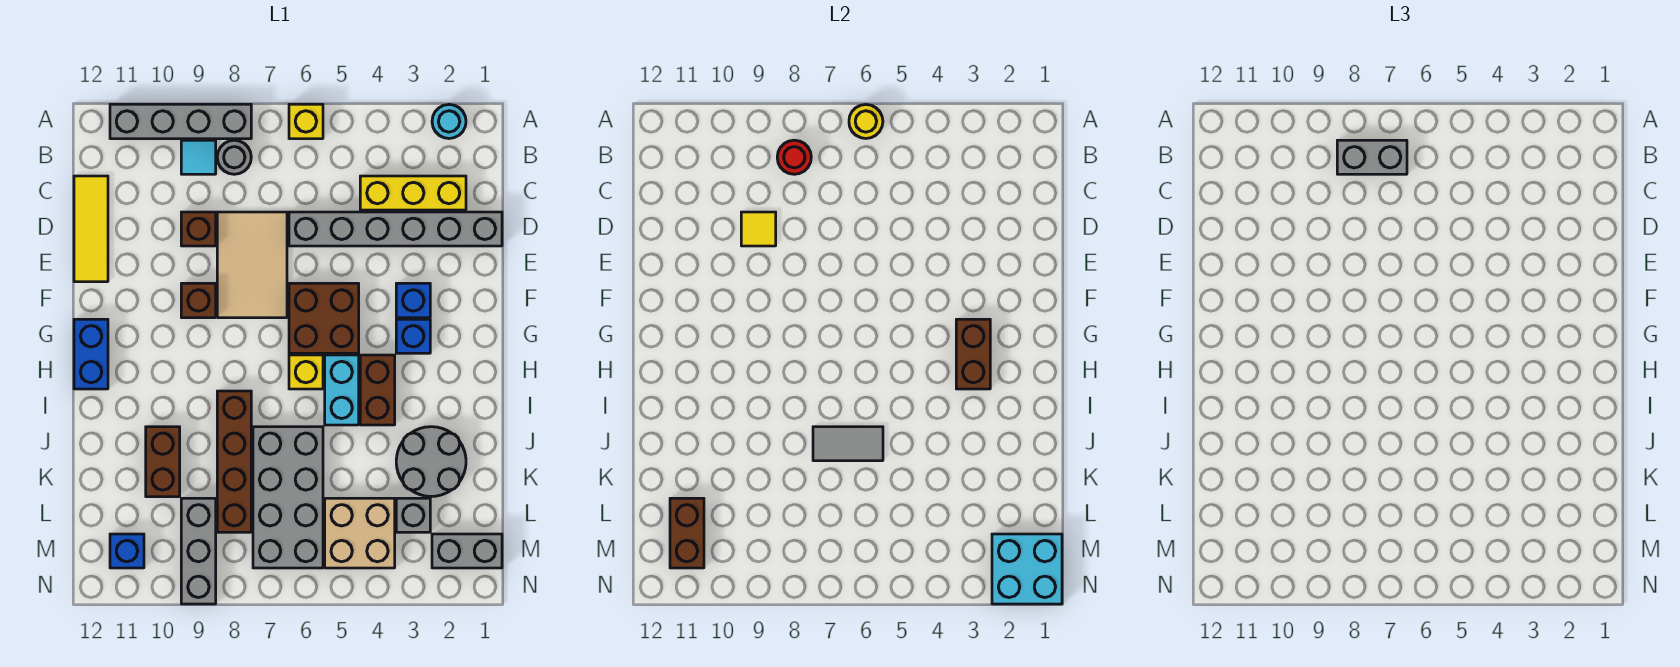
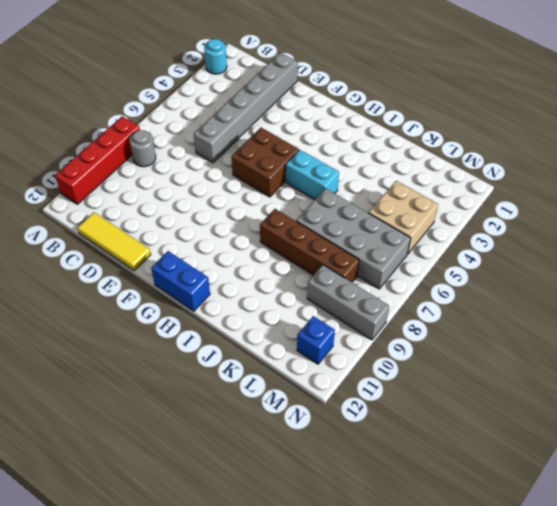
red brick A8:A11 level 1 -> grey brick A8:A11 level 1
none -> yellow brick A6 level 1
none -> cyan tile B9 level 1
none -> yellow brick C2:C4 level 1
none -> tan tile D7:F8 level 1

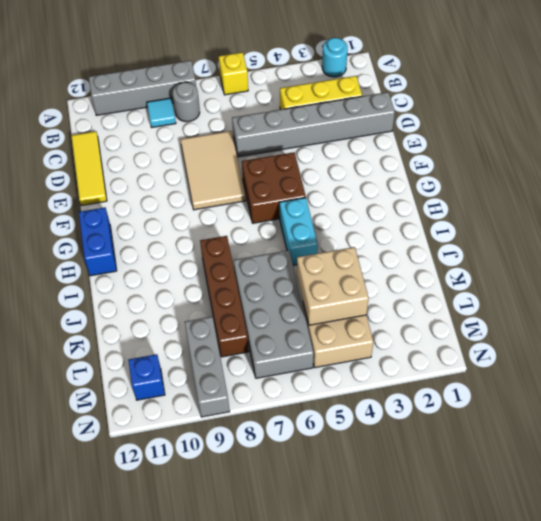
tan brick K4:L5 level 2 -> none
none -> brown brick D9 level 1
none -> blue brick F3 level 1
none -> brown brick F9 level 1
none -> blue brick G3 level 1

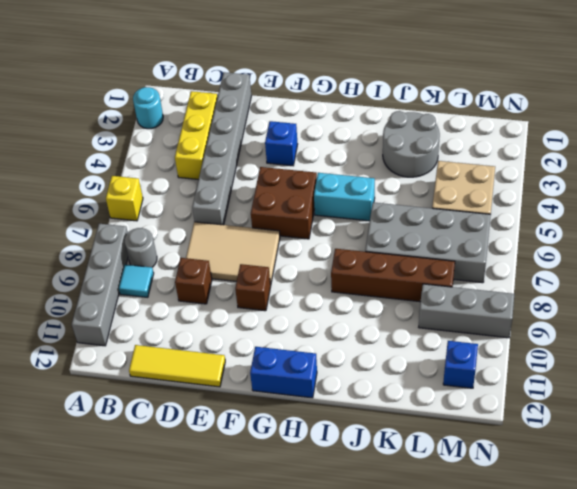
none -> blue brick G3 level 1
none -> brown brick H4:I4 level 1
none -> yellow brick H6 level 1
none -> brown brick J10:K10 level 1

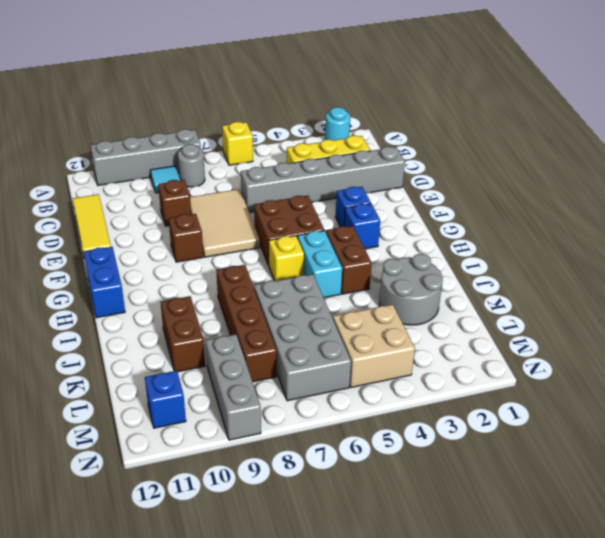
none -> grey brick L3 level 1
none -> grey brick M1:M2 level 1
none -> yellow round brick A6 level 2
none -> red round brick B8 level 2

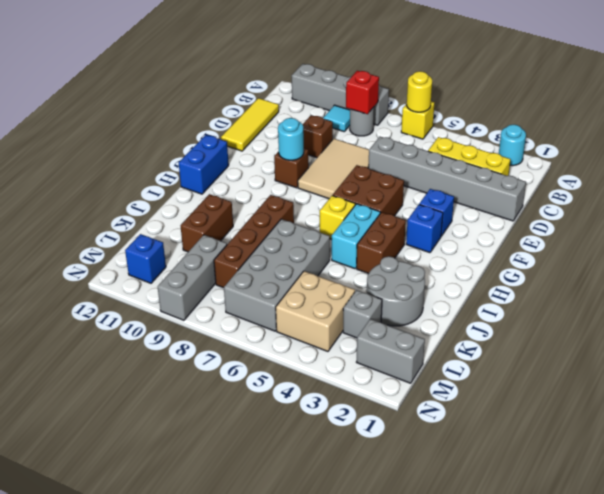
red brick B8 level 2 -> red round brick B8 level 2
cyan round brick F9 level 2 -> none
none -> yellow tile D9 level 2
none -> brown brick G3:H3 level 2
none -> grey tile J6:J7 level 2
none -> brown brick L11:M11 level 2

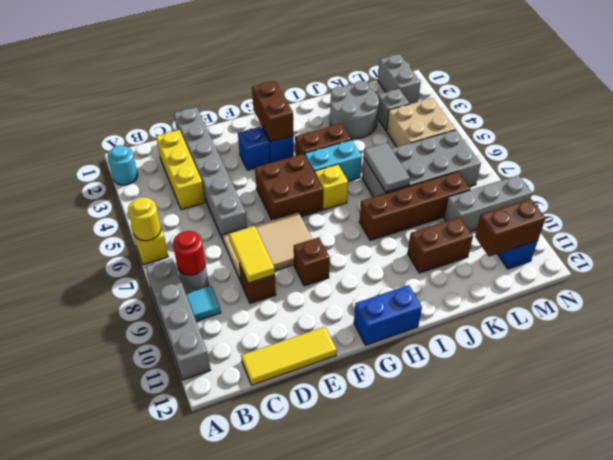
yellow tile D8:D9 level 2 -> yellow tile D9 level 2
brown brick G2:G3 level 2 -> brown brick G3:H3 level 2
none -> cyan brick M1:N2 level 2
none -> grey brick B7:B8 level 3

